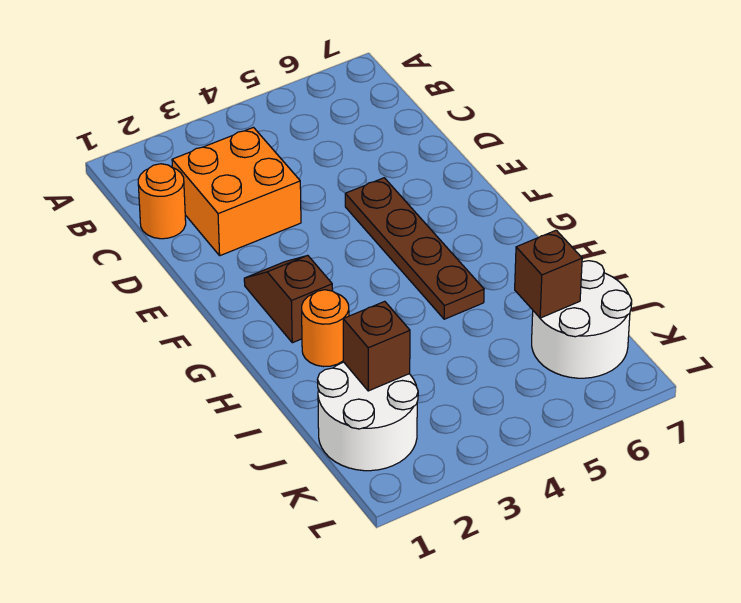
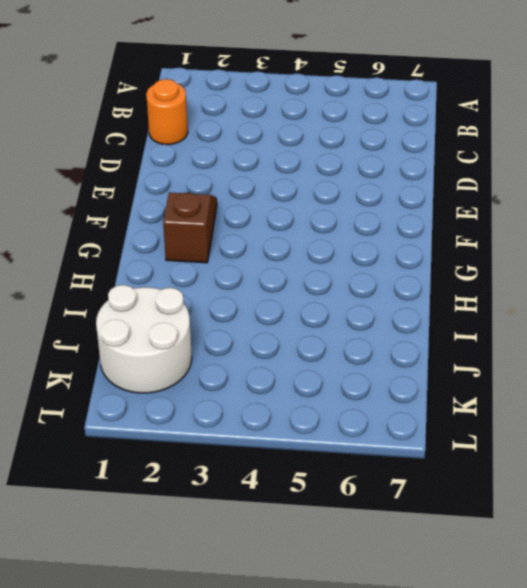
none -> orange brick C2:D3 level 1
none -> brown plate E5:H5 level 1

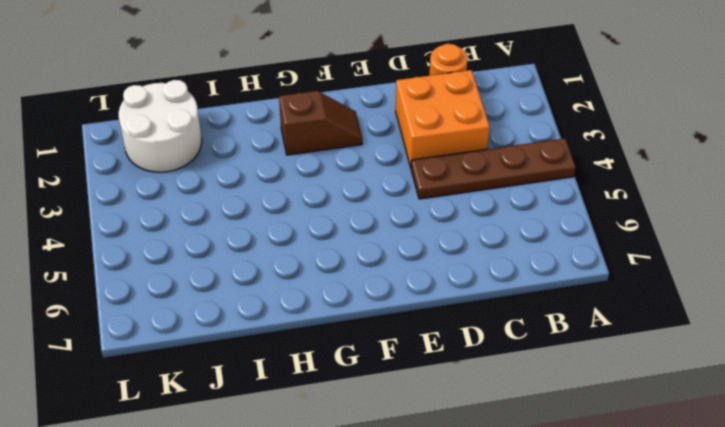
brown plate A4:D4 level 1 -> brown plate E5:H5 level 1
none -> orange round brick H2 level 1
none -> white round brick J6:K7 level 1

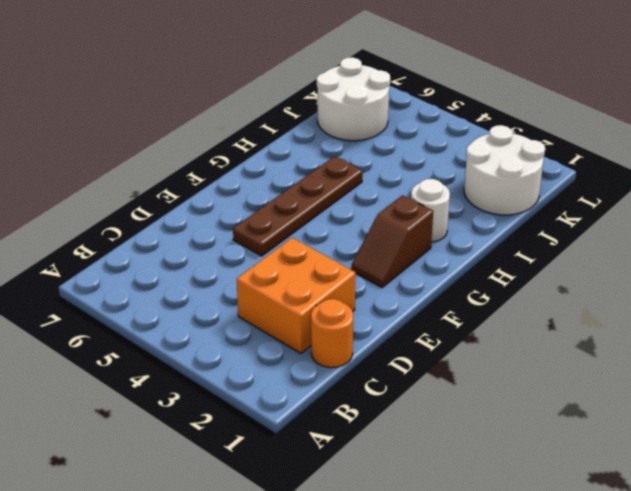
white round brick H2 level 1 -> orange round brick H2 level 1
none -> brown brick J2 level 2
none -> brown brick J6 level 2

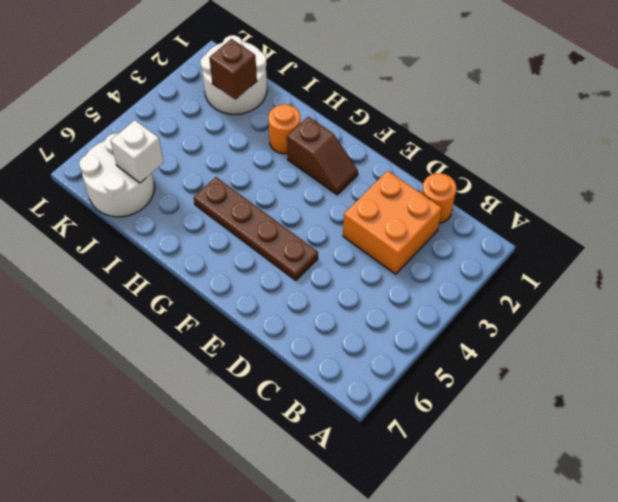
white brick J6 level 2 -> brown brick J6 level 2

